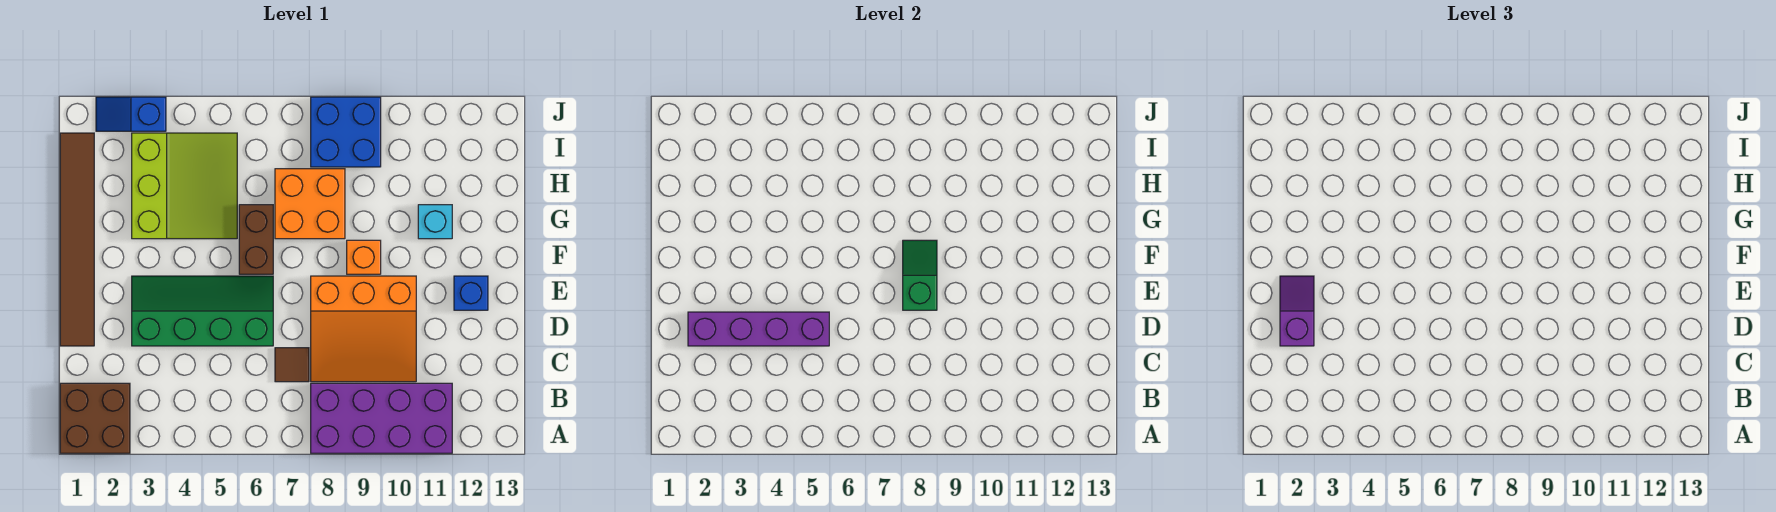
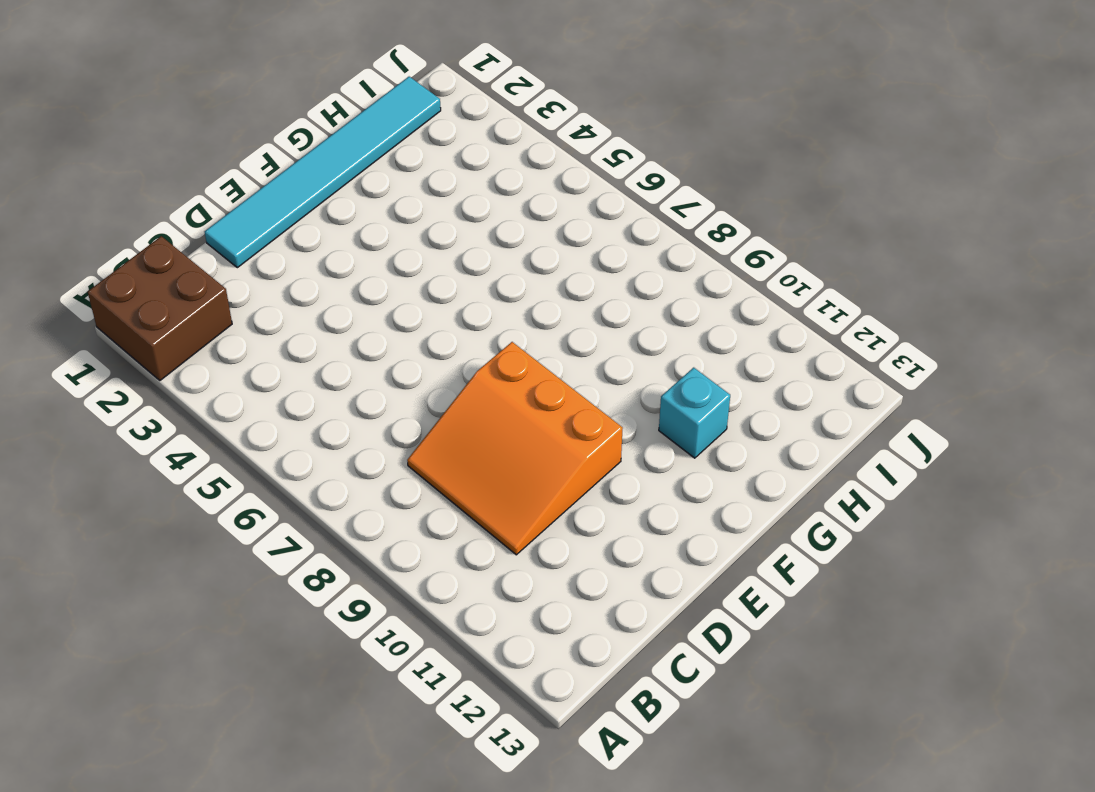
cyan tile D1:I1 level 1 -> brown tile D1:I1 level 1
none -> purple brick A8:B11 level 1
none -> brown tile C7 level 1
none -> green slope D3:E6 level 1 top D

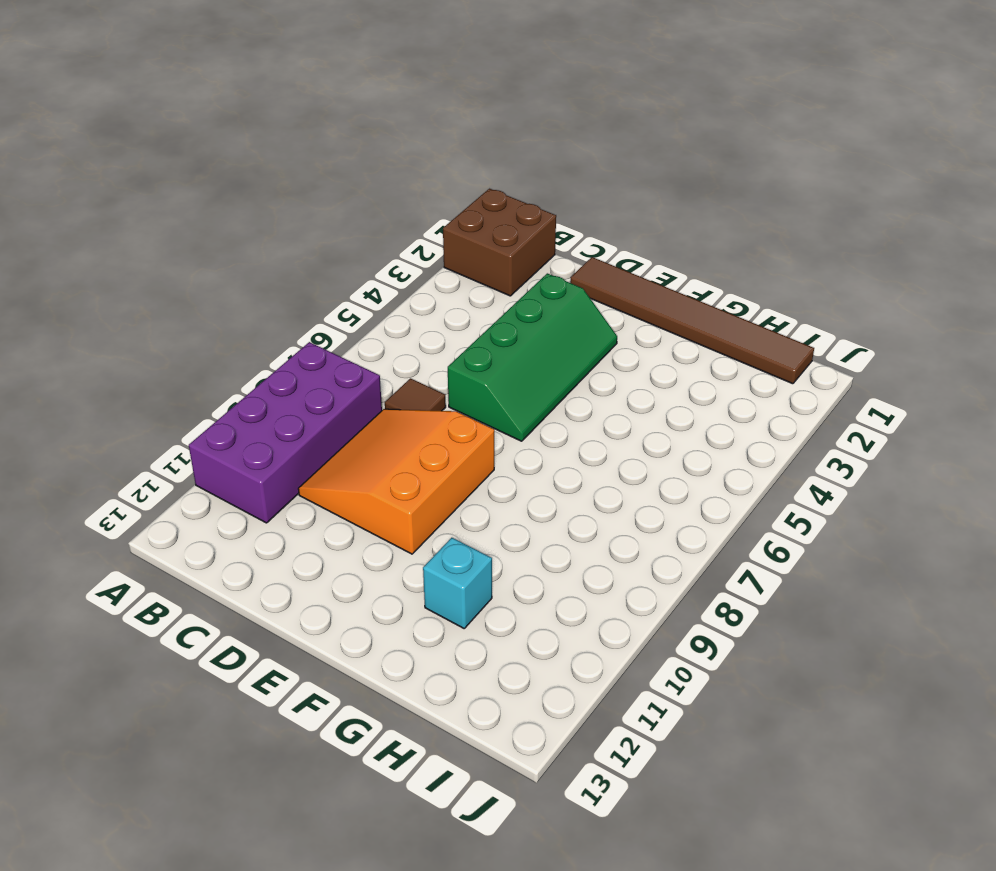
none -> blue brick E12 level 1
none -> brown brick F6:G6 level 1
none -> orange brick F9 level 1

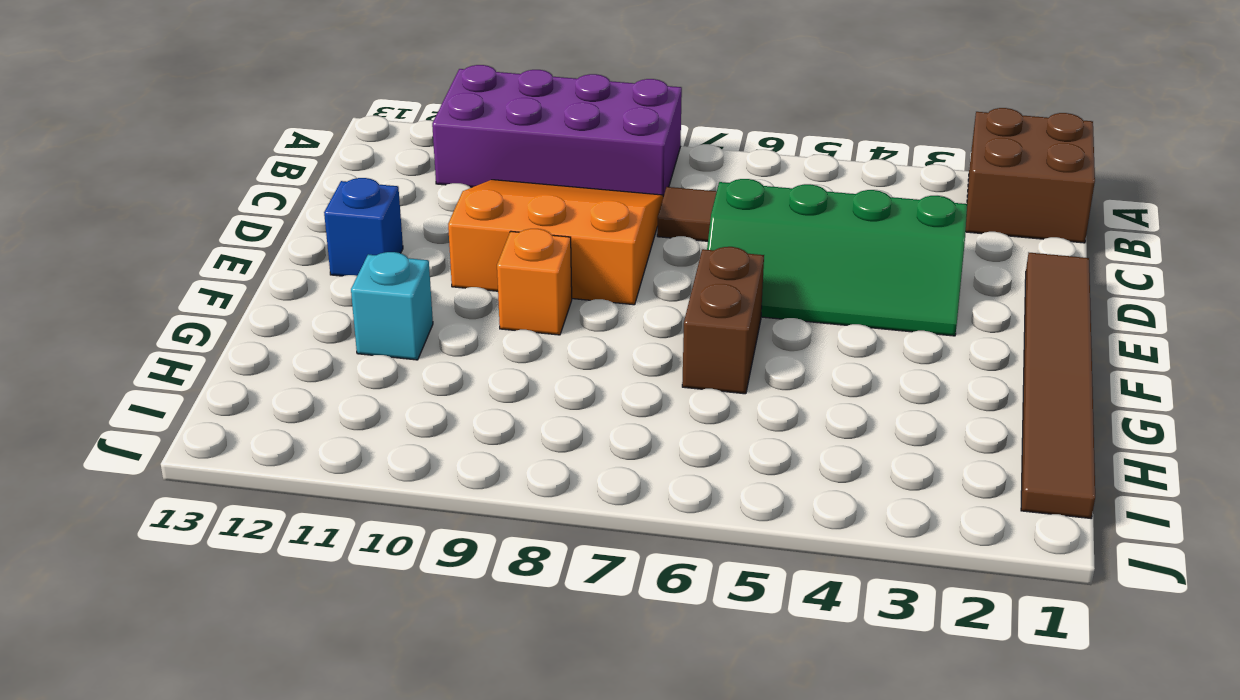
none -> lime slope G3:I5 level 1 top 3
none -> orange brick G7:H8 level 1
none -> blue brick I8:J9 level 1

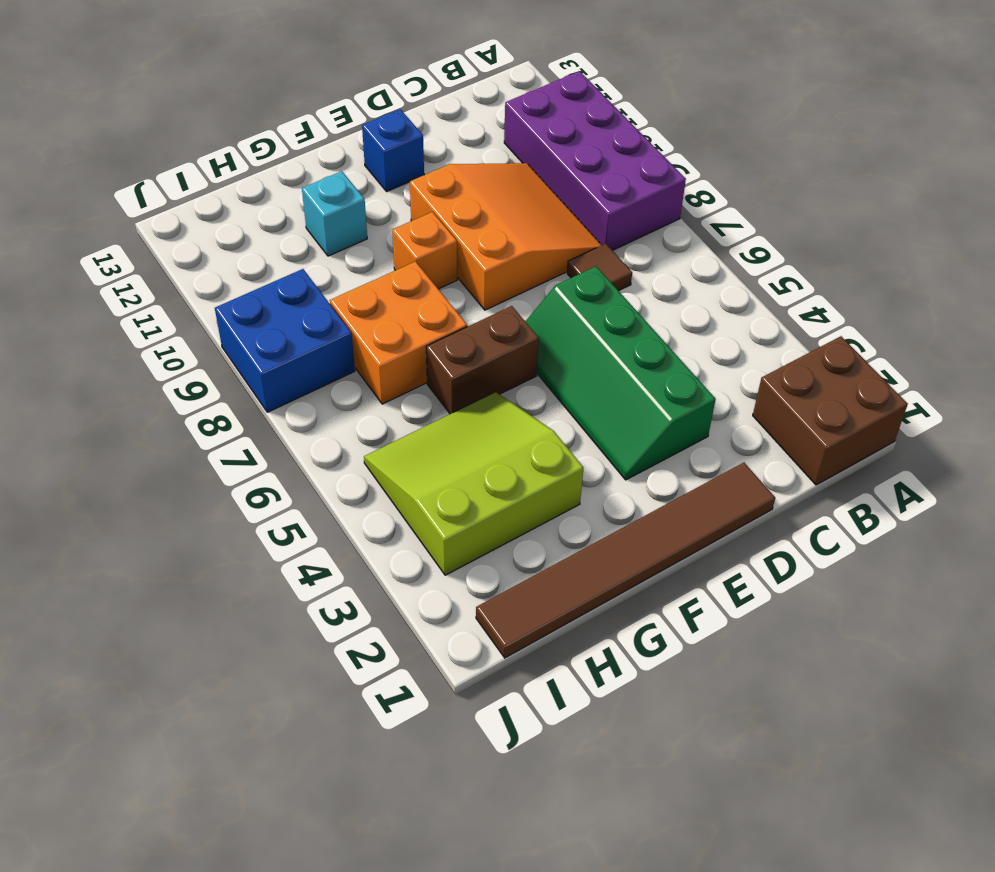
none -> blue slope J2:J3 level 1 top 3
none -> purple brick D2:D5 level 2
none -> green slope E8:F8 level 2 top E

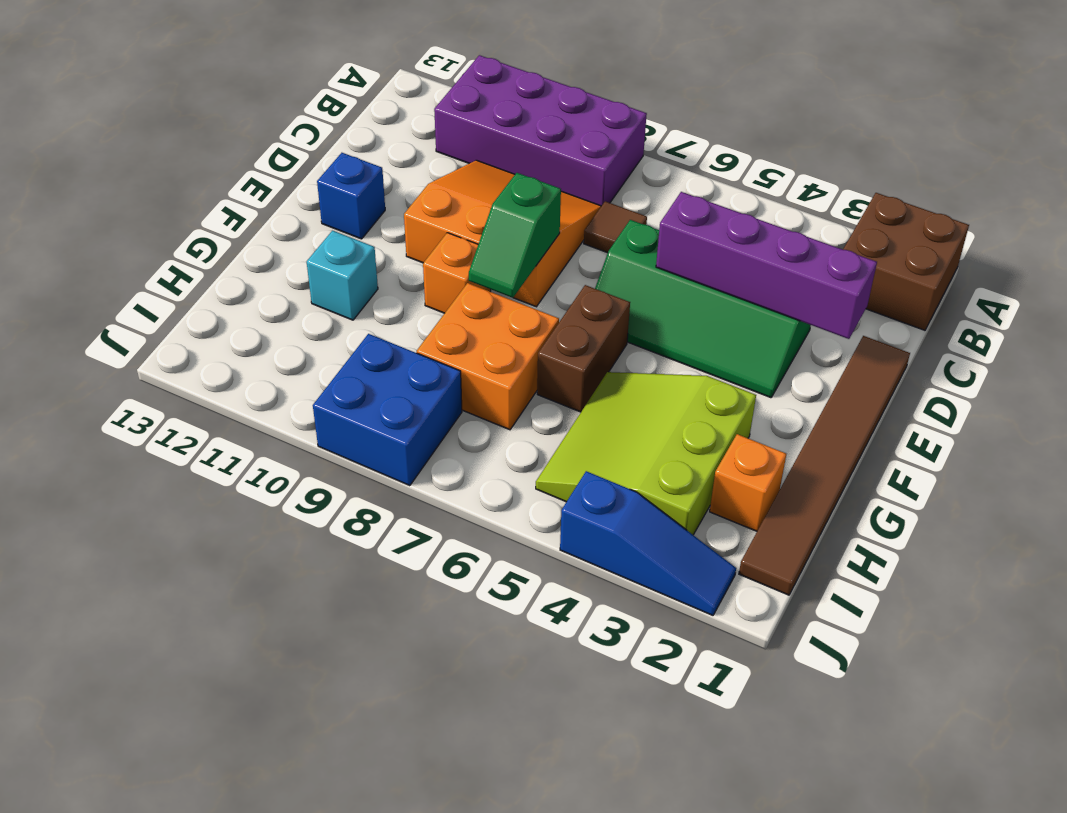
orange brick H2 level 1 -> none
blue slope J2:J4 level 1 top 4 -> blue slope J2:J3 level 1 top 3
none -> purple slope D2:E2 level 3 top D

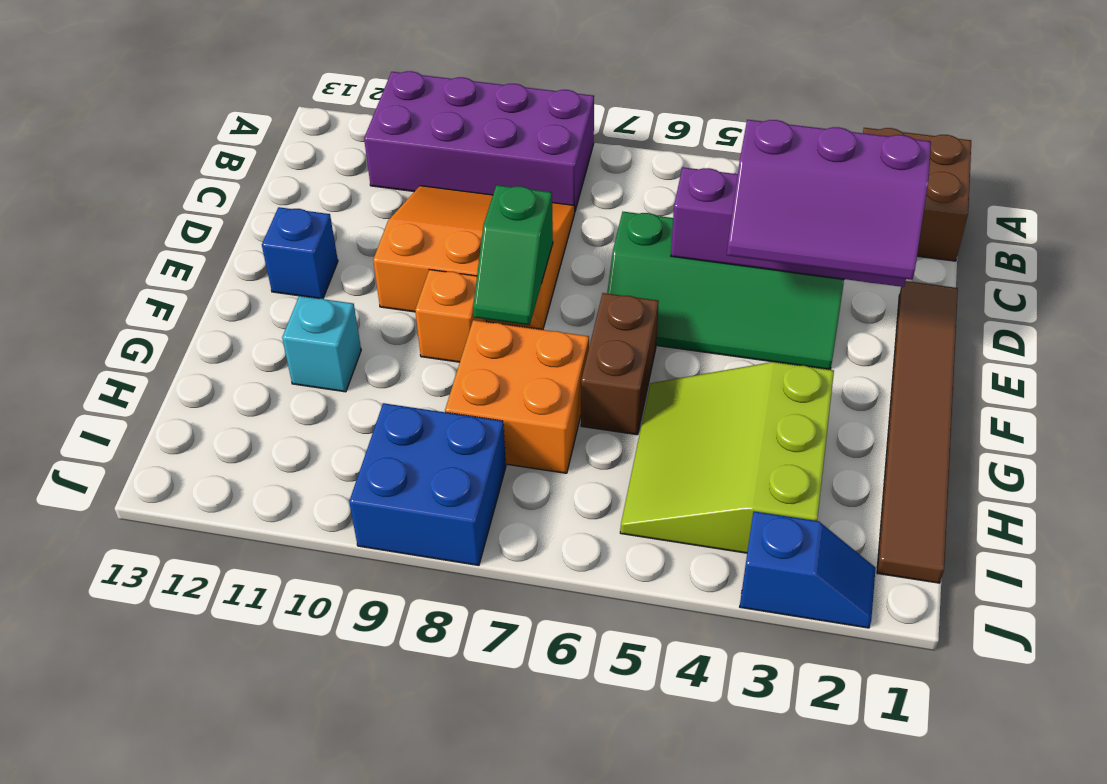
purple slope D2:E4 level 3 top D -> purple slope D2:E2 level 3 top D
none -> brown tile C7 level 1

